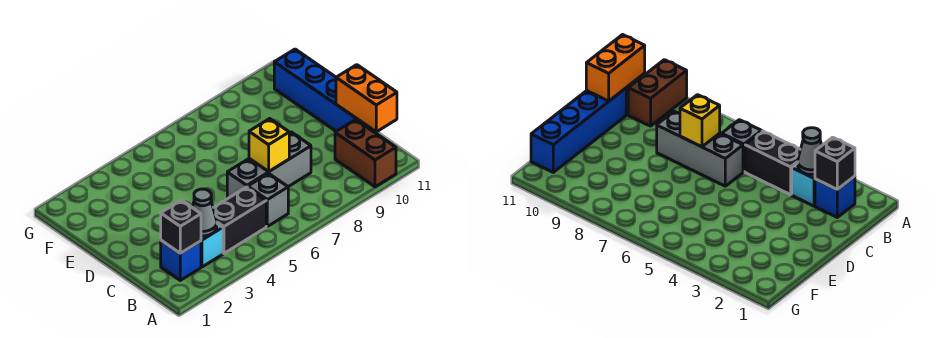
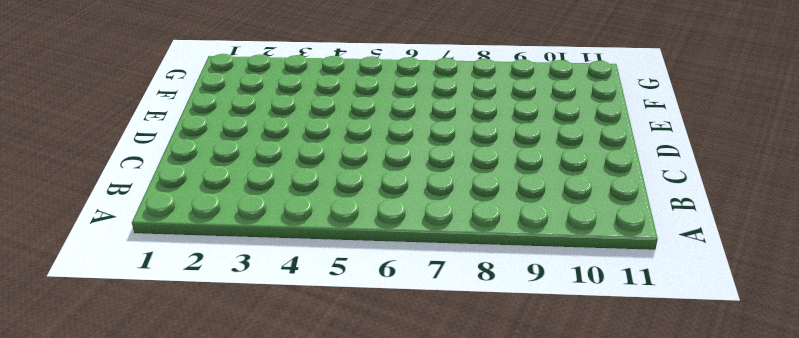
none -> brown brick A10:B10 level 1
none -> blue brick B2 level 1

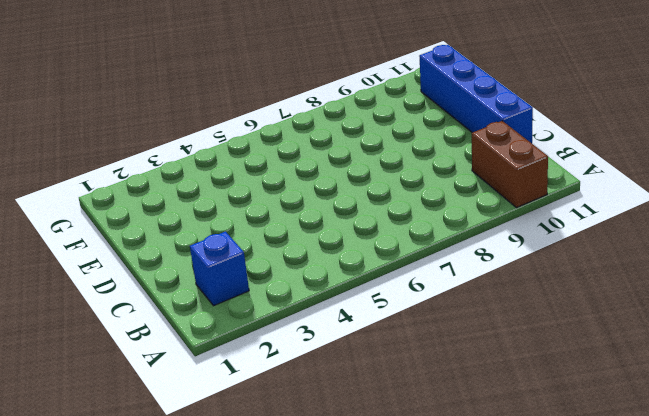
none -> cyan brick B3 level 1
none -> black brick B4:B5 level 1

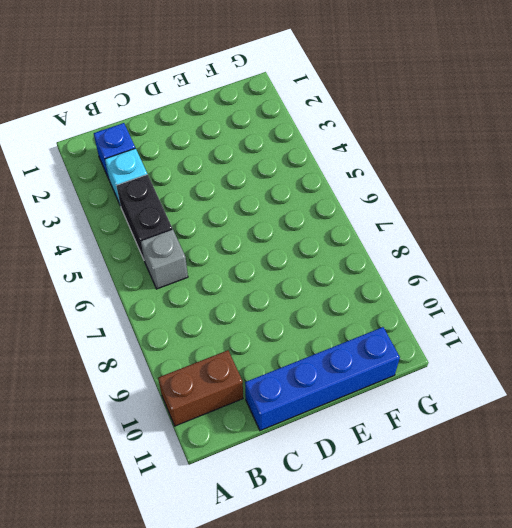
none -> grey brick C6:C8 level 1
none -> black brick B2 level 2

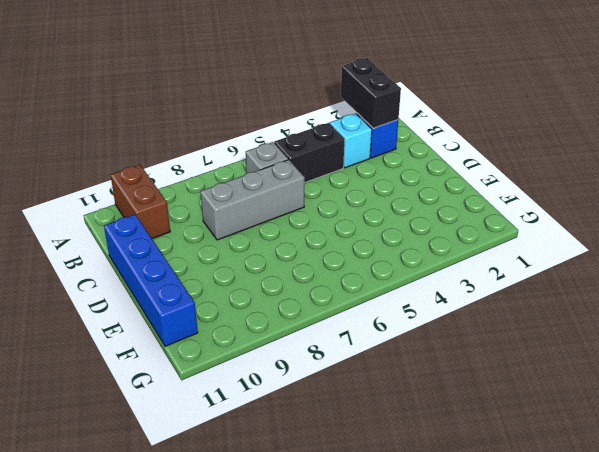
black brick A2:B2 level 2 -> black brick B2 level 2
none -> grey cone B3 level 2
none -> orange brick B11:C11 level 2

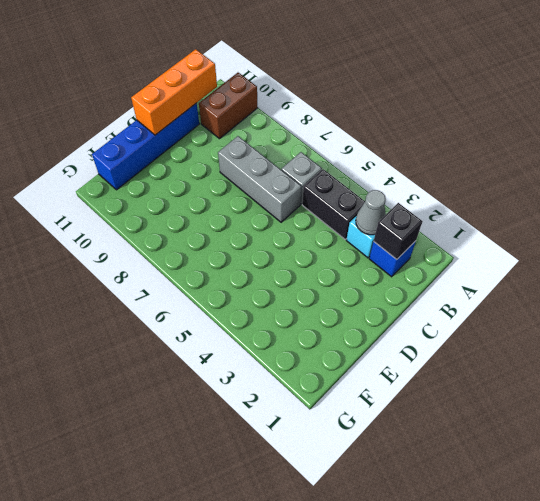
orange brick B11:D11 level 2 -> orange brick B11:C11 level 2
none -> yellow brick C7 level 2

